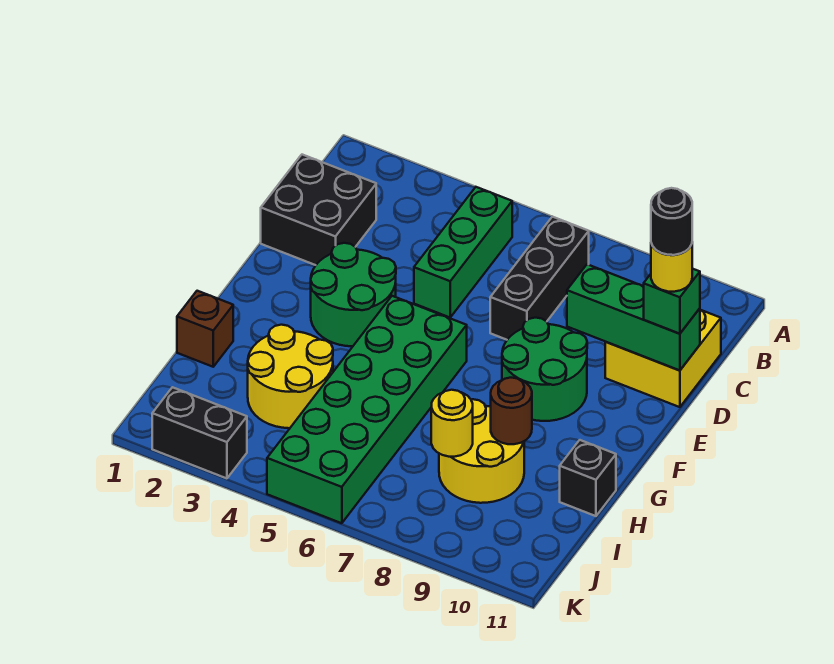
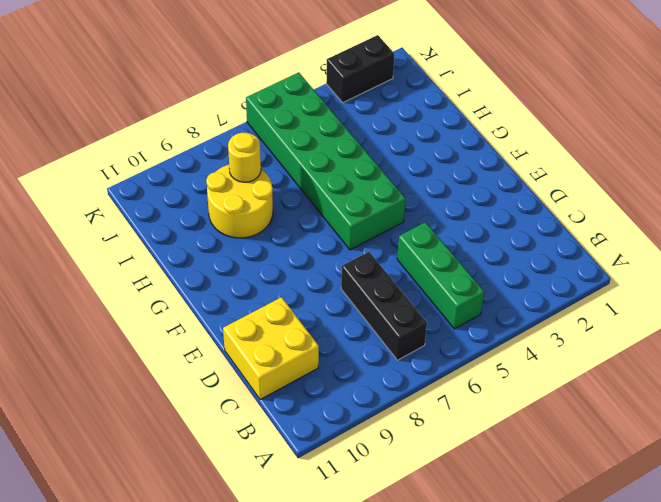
none -> black brick C1:D2 level 1
none -> green round brick E3:F4 level 1
none -> green round brick E8:F9 level 1

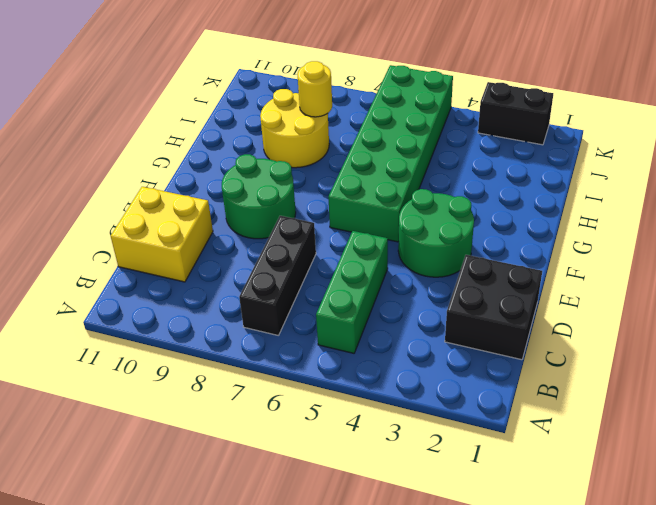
none -> brown brick H1 level 1
none -> yellow round brick H3:I4 level 1
none -> black brick H11 level 1

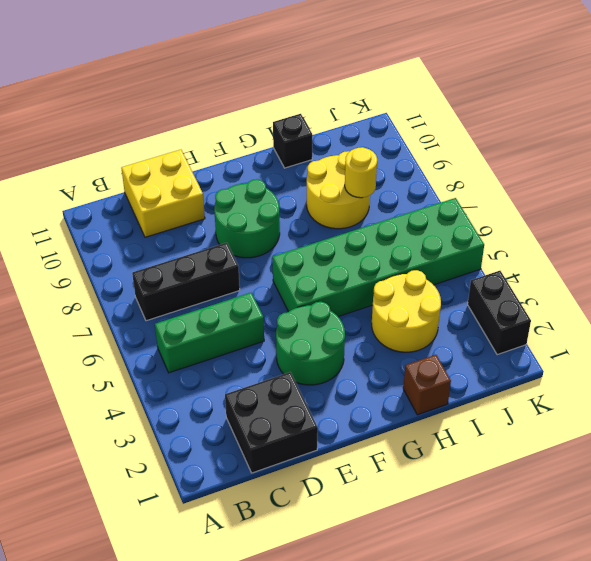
none -> green brick D9:D11 level 2
none -> brown round brick H9 level 2
none -> green brick D11 level 3

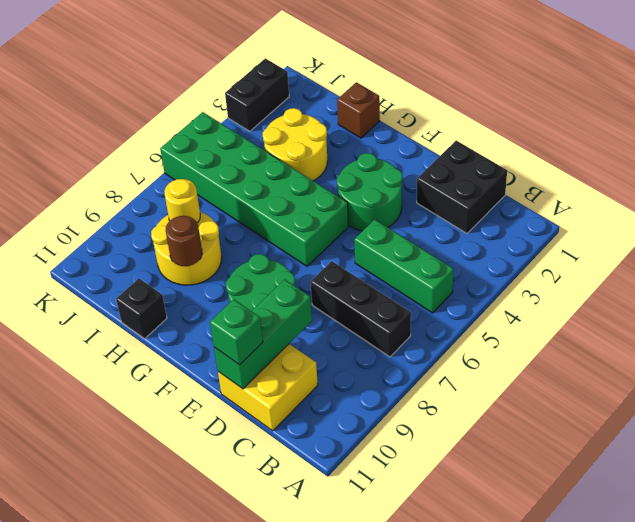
none -> yellow round brick D11 level 4
none -> black round brick D11 level 5

